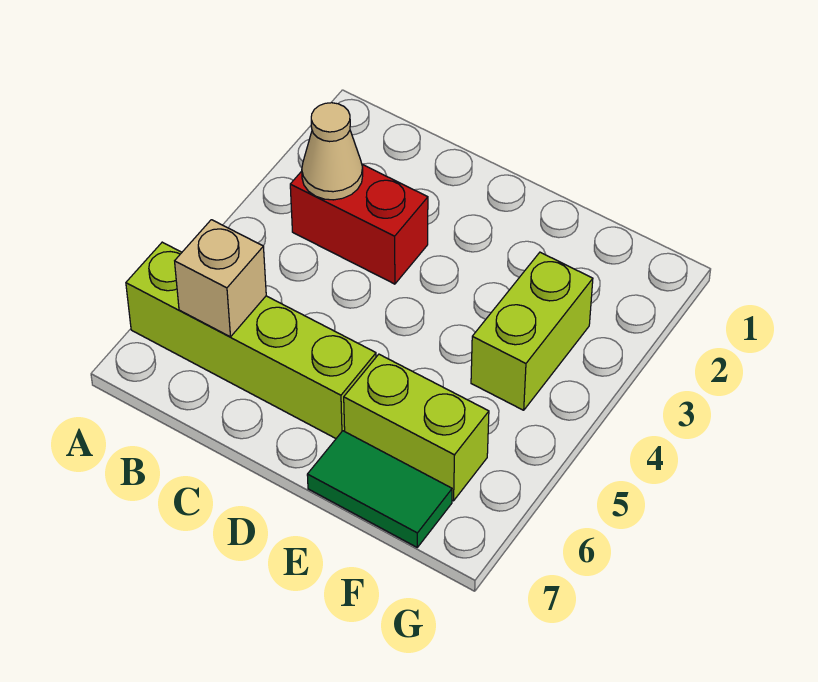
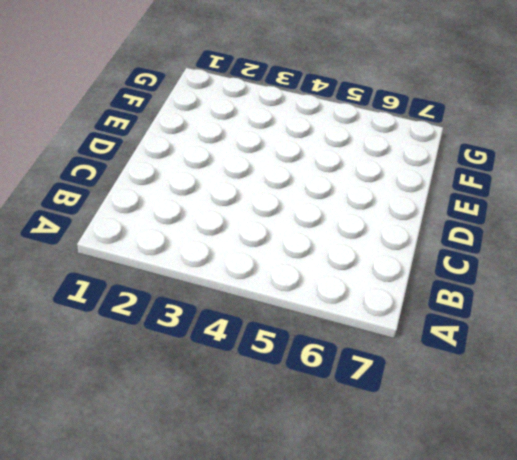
none -> lime brick A6:D6 level 1
none -> red brick B3:C3 level 1

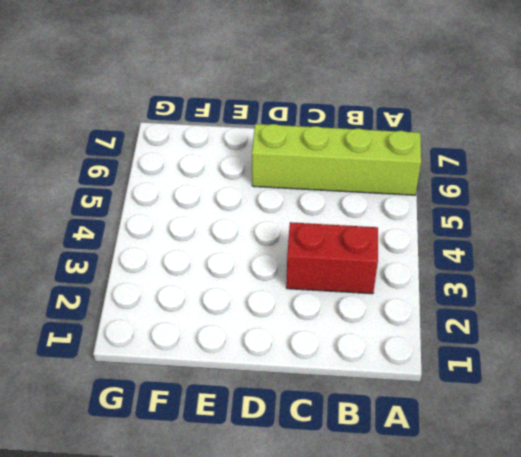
none -> lime brick E6:F6 level 1
none -> green tile E7:F7 level 1

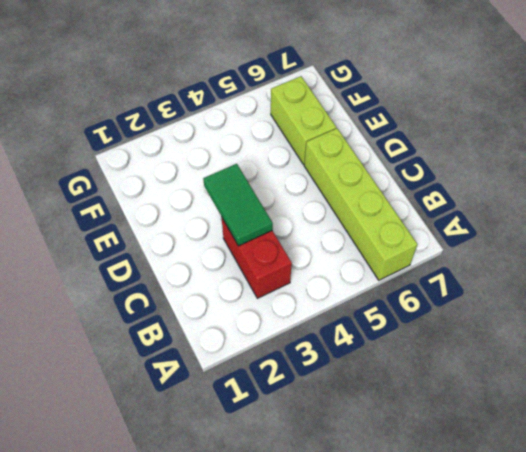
green tile C3:D3 level 2 -> green tile E7:F7 level 1
none -> lime brick F3:F4 level 1
none -> tan cone B3 level 2

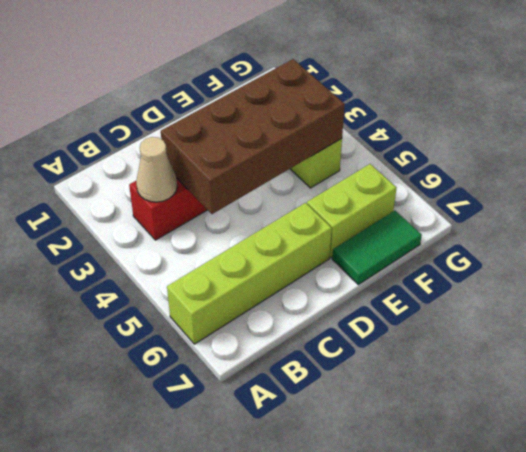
brown brick C3:F4 level 2 -> none
none -> tan brick B6 level 2

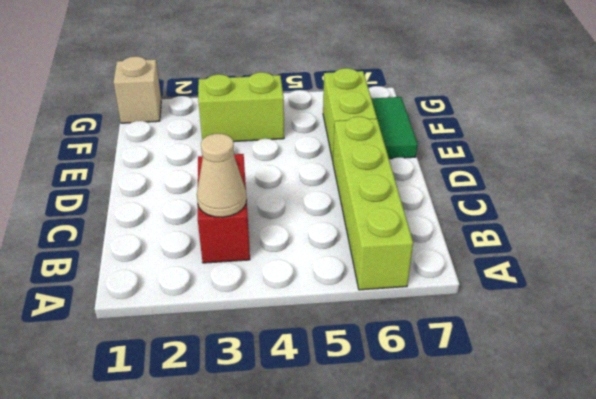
tan brick G1 level 1 -> tan brick B6 level 2

